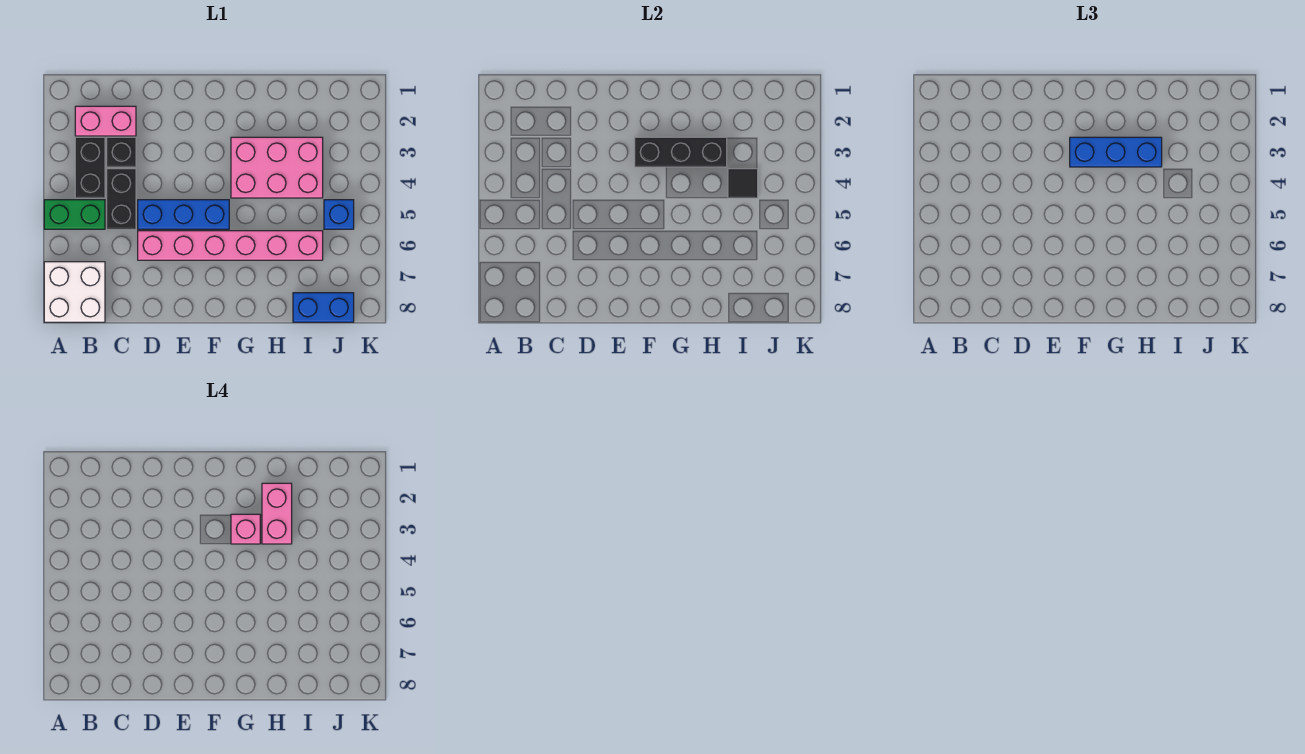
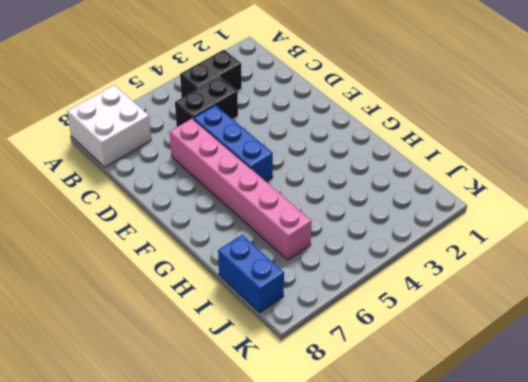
none -> green brick A5:B5 level 1
none -> pink brick B2:C2 level 1
none -> black brick C3 level 1

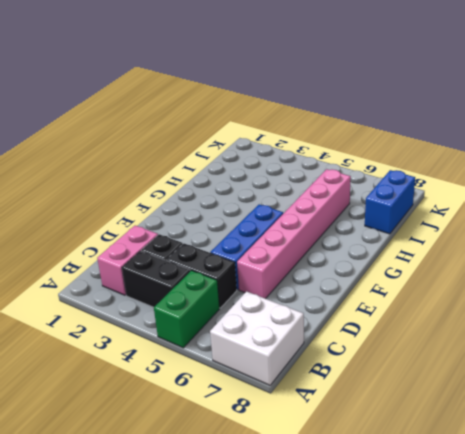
none -> pink brick G3:I4 level 1
none -> blue brick J5 level 1
none -> black brick F3:H3 level 2

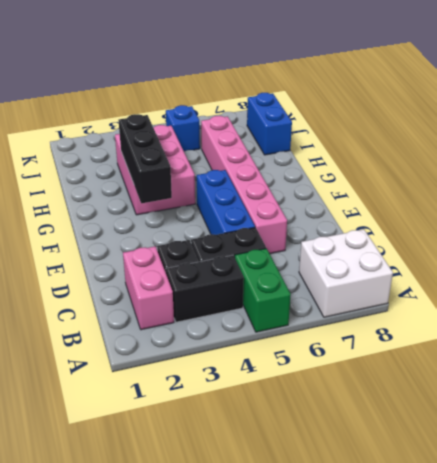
none -> black tile I4 level 2
none -> blue brick F3:H3 level 3
none -> pink brick G3 level 4

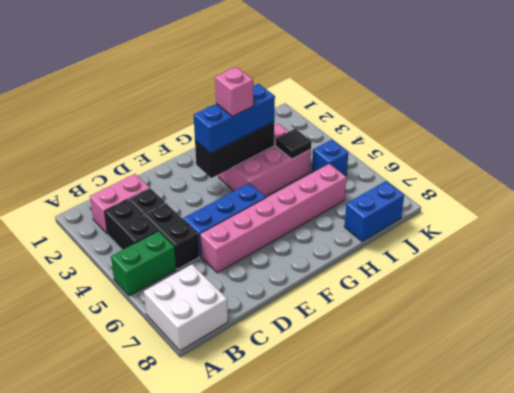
none -> pink brick H2:H3 level 4

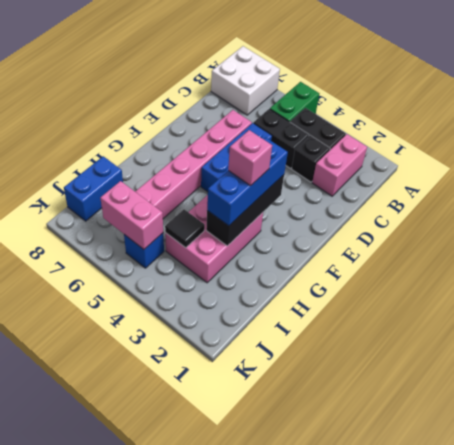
pink brick J5:J6 level 2 -> pink brick H2:H3 level 4

